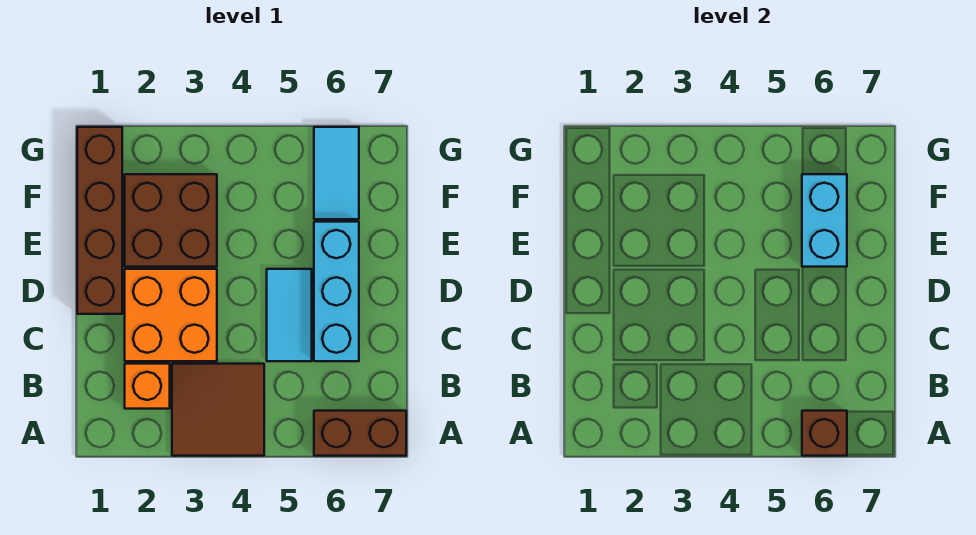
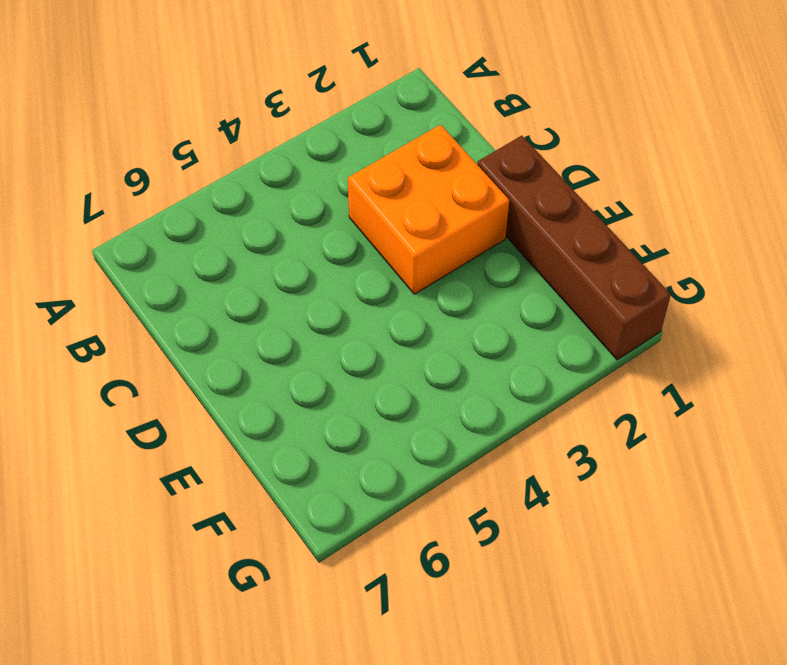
none -> brown tile A3:B4 level 1
none -> brown brick A6:A7 level 1

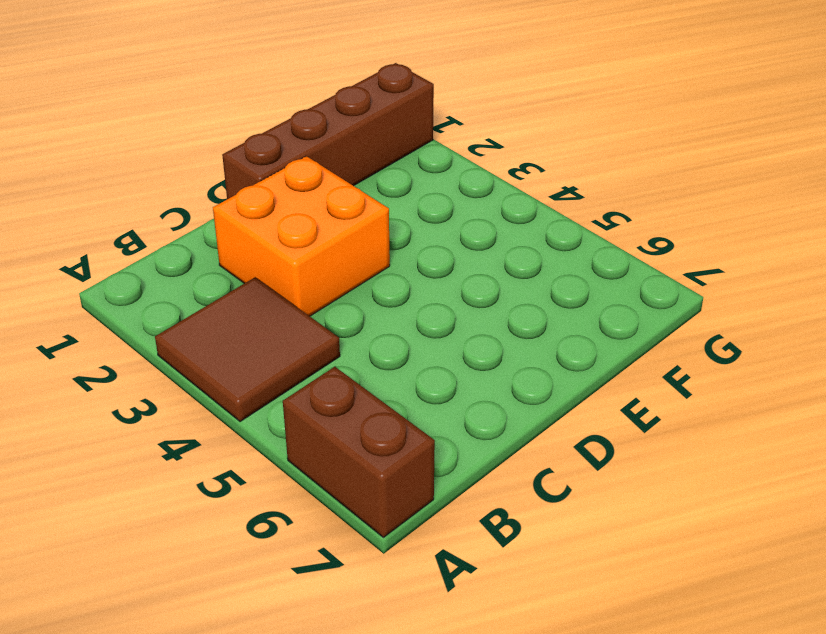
none -> orange brick B2 level 1
none -> cyan tile C5:D5 level 1

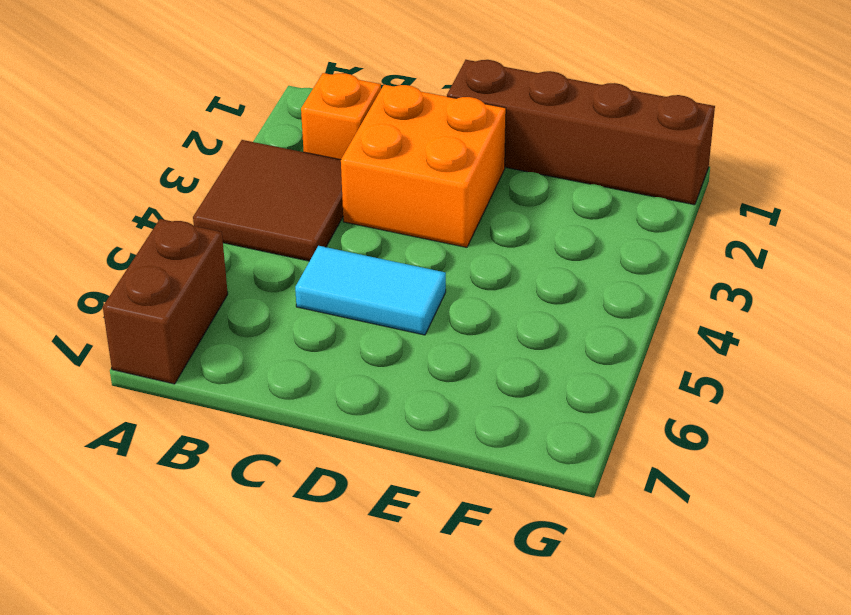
none -> cyan brick C6:E6 level 1
none -> brown brick E2:F3 level 1

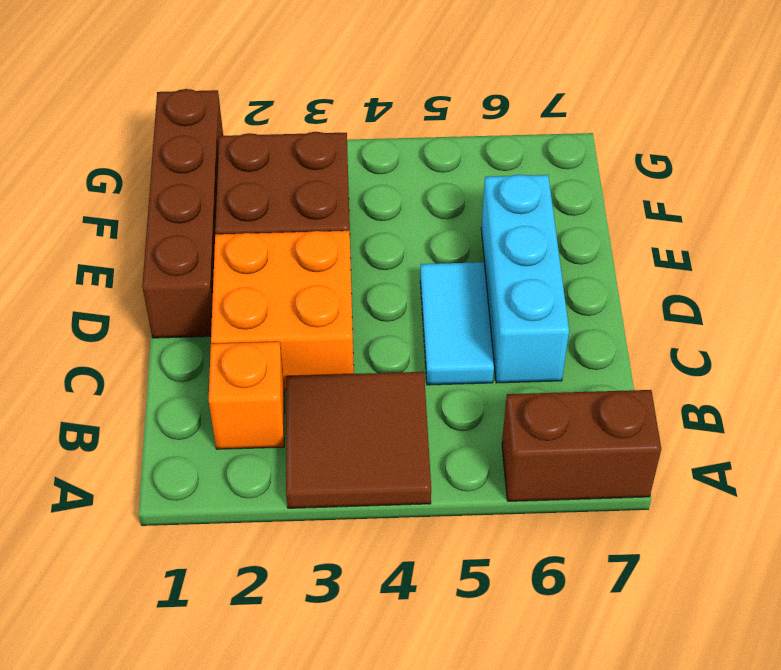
none -> cyan tile F6:G6 level 1
none -> brown brick A6 level 2

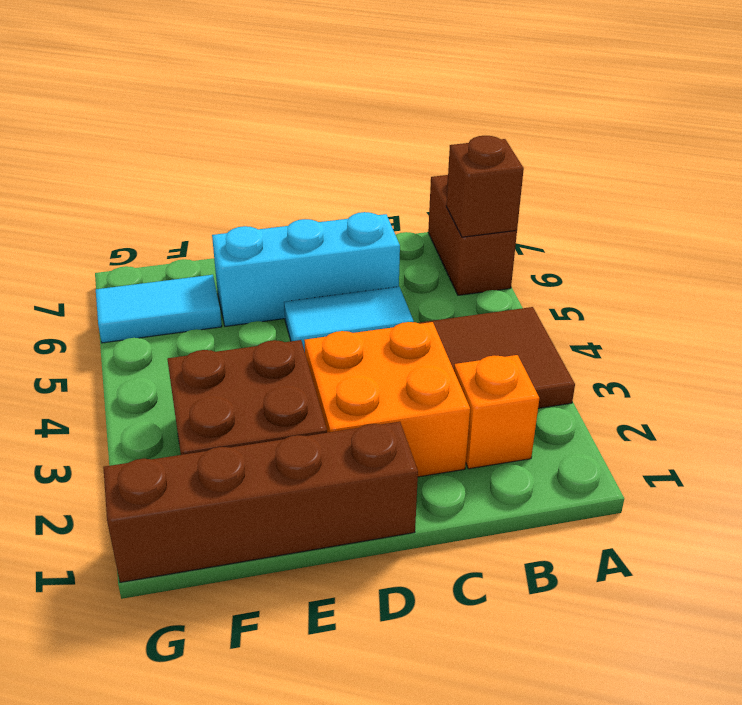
none -> cyan brick E6:F6 level 2

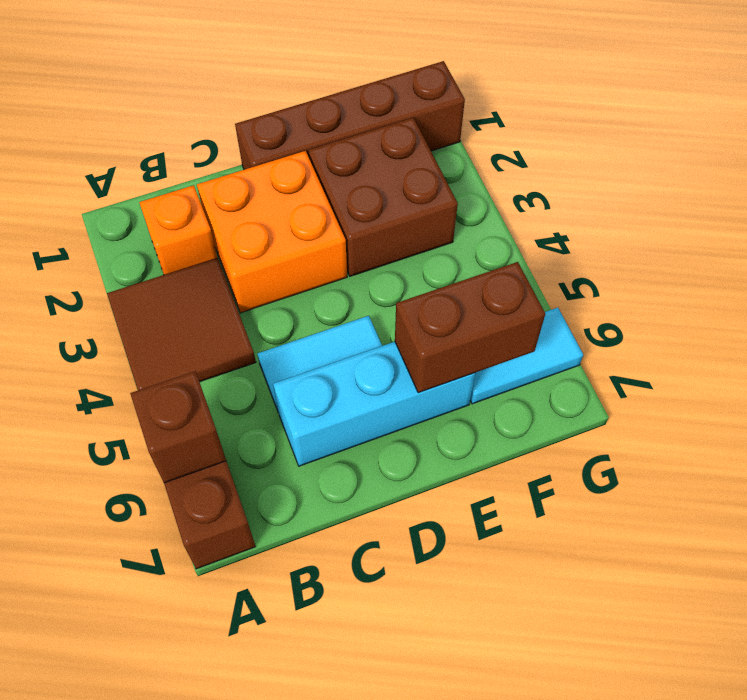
brown brick E6:F6 level 2 -> cyan brick E6:F6 level 2

